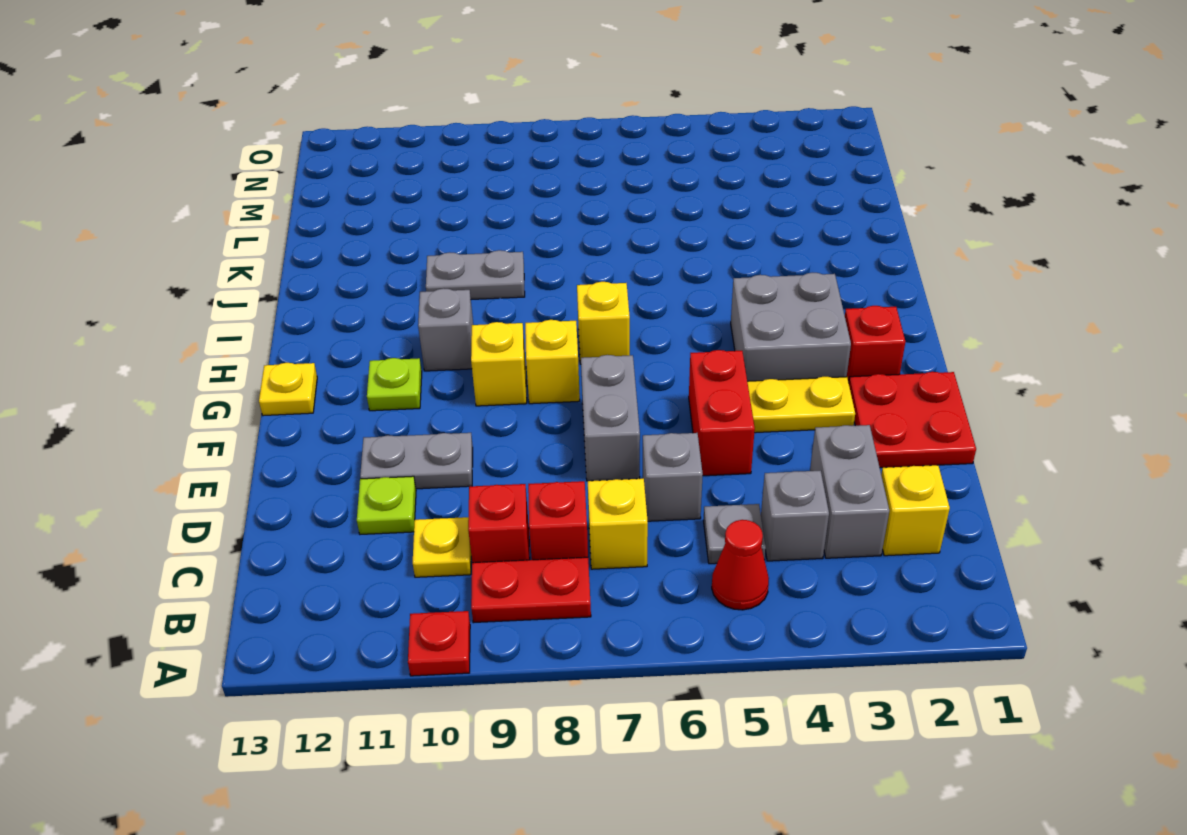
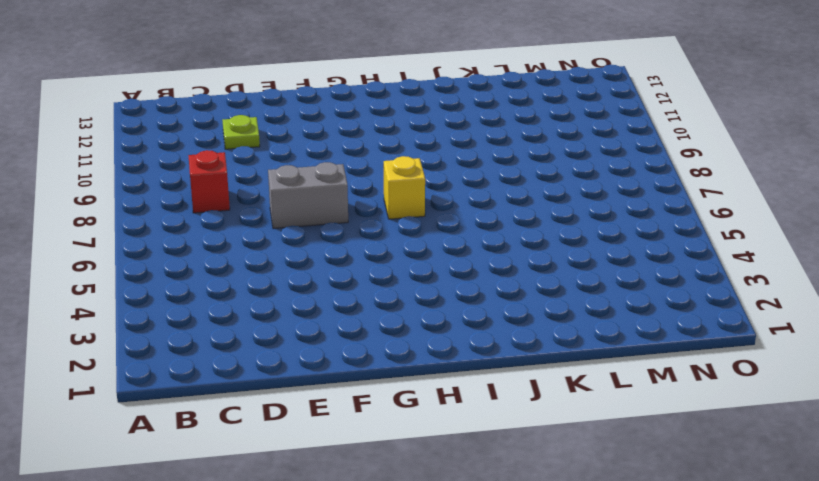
none -> red plate A10 level 1
none -> red cone B5 level 1
none -> red plate B8:B9 level 1

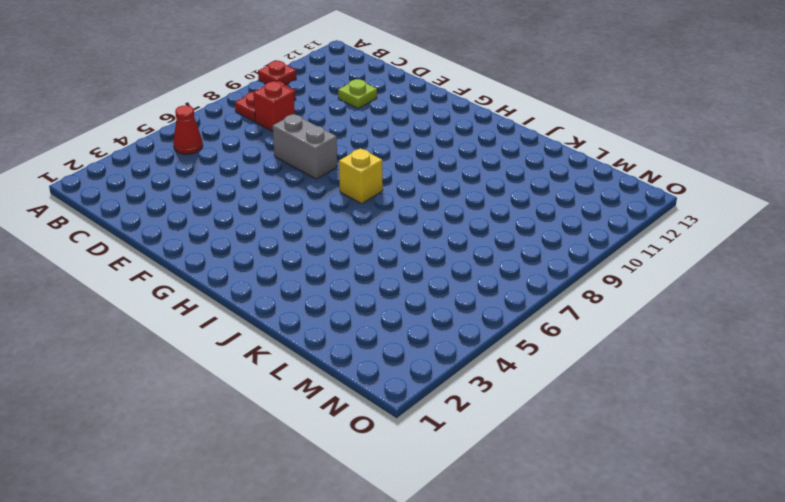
none -> yellow brick C2 level 1
none -> grey brick C3:D3 level 1
none -> grey brick C4 level 1

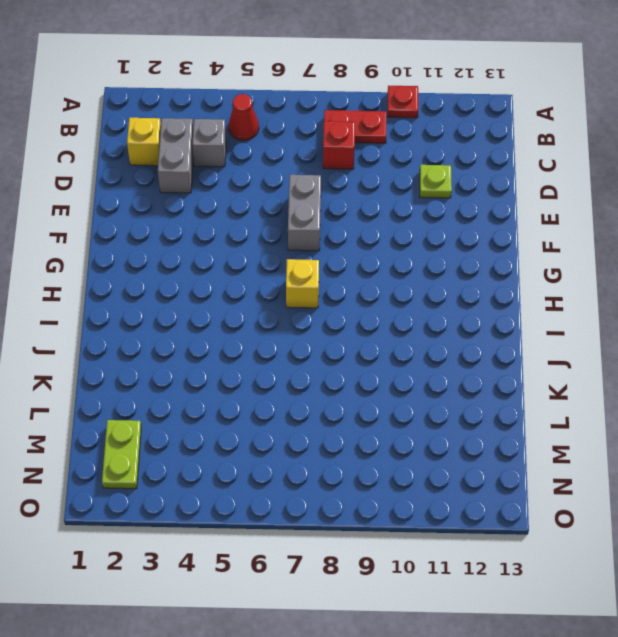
lime plate M2:N2 level 1 -> none
none -> grey plate C5 level 1
none -> yellow brick C7 level 1
none -> red brick C9 level 1

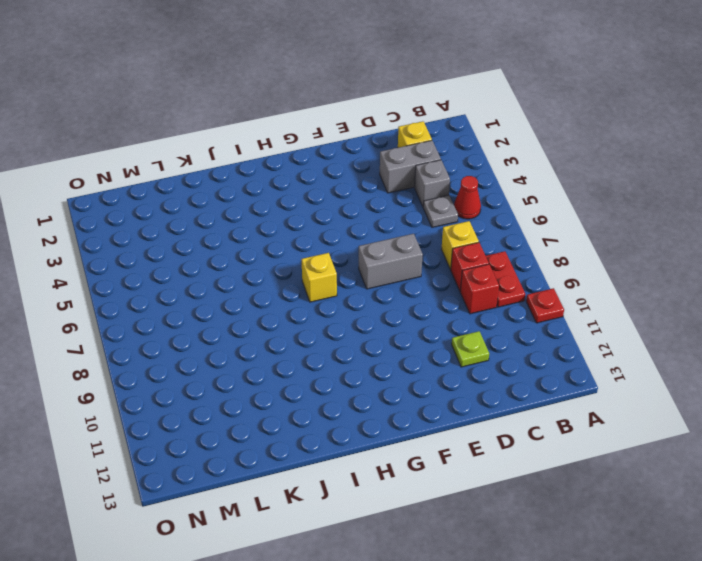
none -> yellow plate C10 level 1
none -> grey brick D6 level 1
none -> red plate E1:F2 level 1

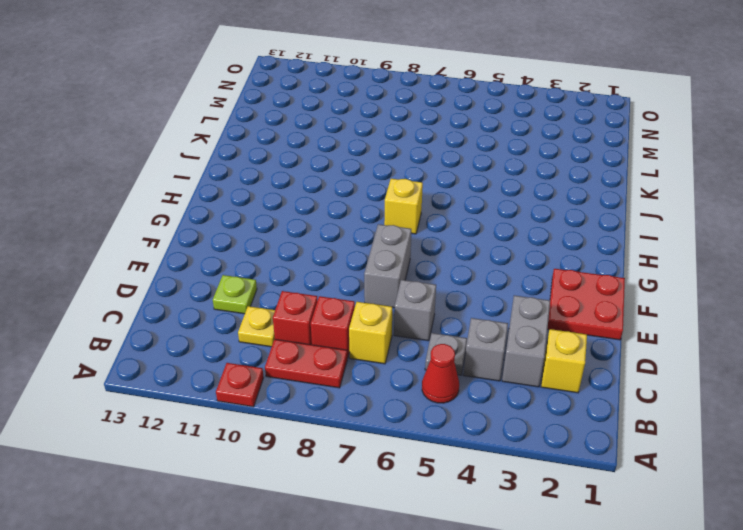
none -> red brick E5:F5 level 1
none -> grey plate E10:E11 level 1
none -> yellow plate F3:F4 level 1

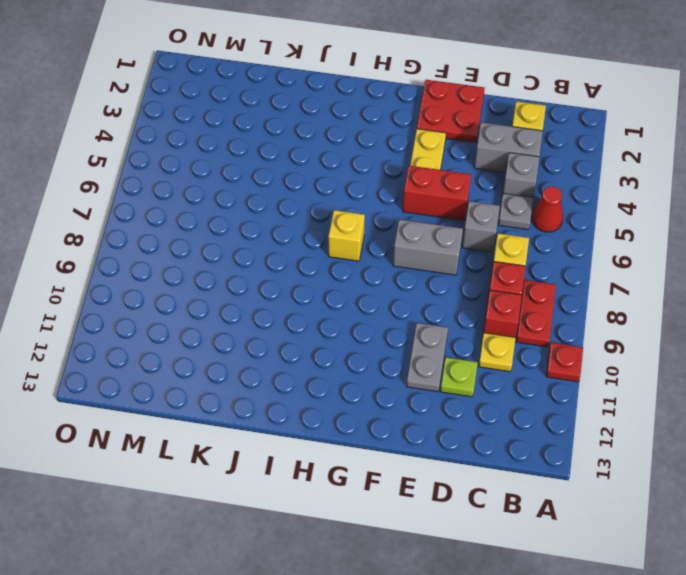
none -> red brick G2 level 1
none -> grey brick G3:H4 level 1
none -> yellow brick G8 level 1

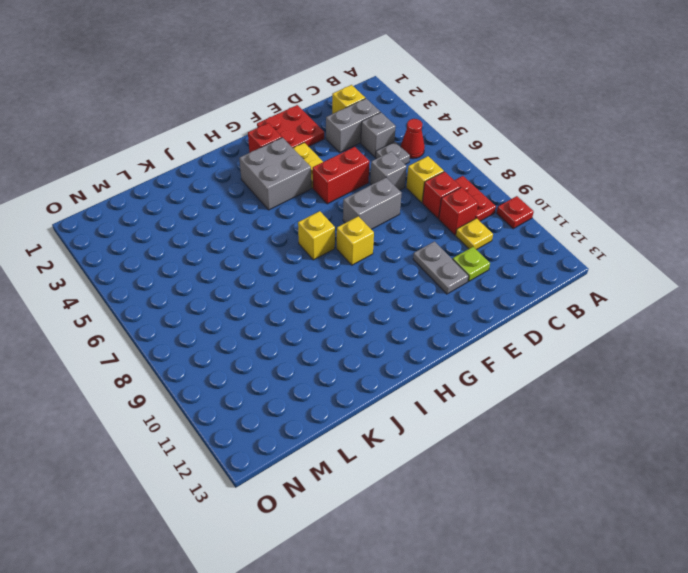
none -> yellow brick G9 level 1
none -> lime plate G11 level 1
none -> yellow plate G13 level 1

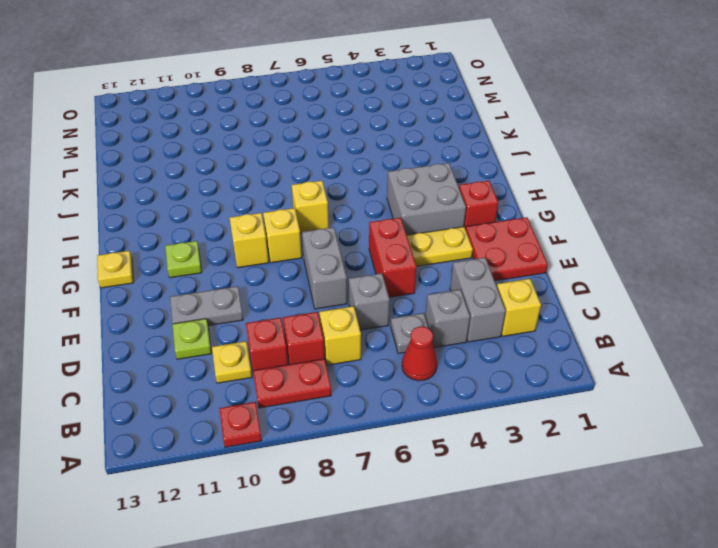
none -> grey brick H10 level 1
none -> grey plate J9:J10 level 1

